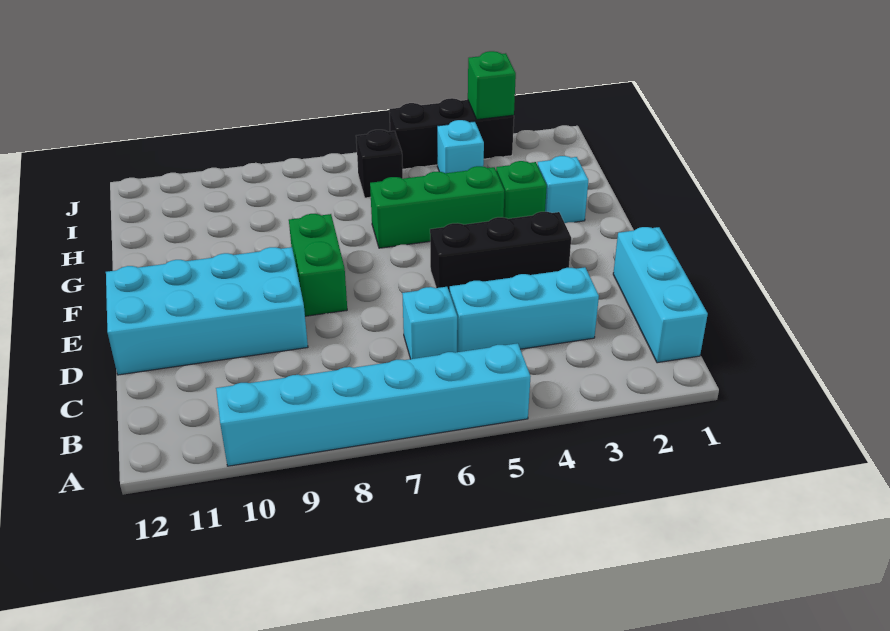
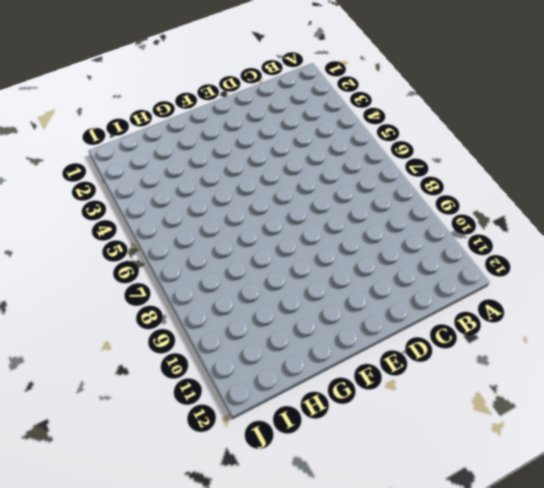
none -> cyan brick A5:A10 level 1
none -> cyan brick B1:D1 level 1
none -> cyan brick C3:C5 level 1

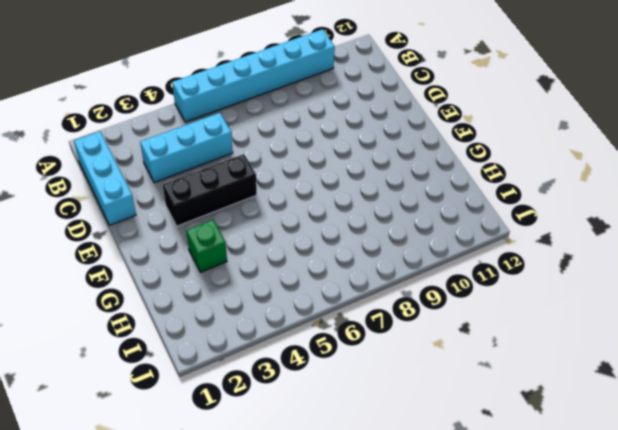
none -> cyan brick C6 level 1
none -> cyan brick D9:E12 level 1
none -> green brick E8:F8 level 1

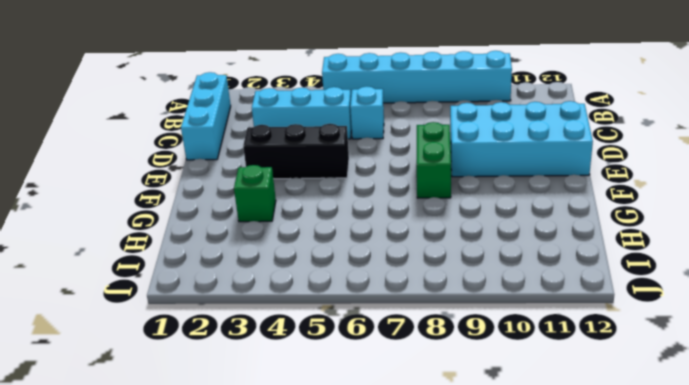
none -> cyan brick G2 level 1
none -> green brick G4:G6 level 1
none -> cyan brick I4 level 1

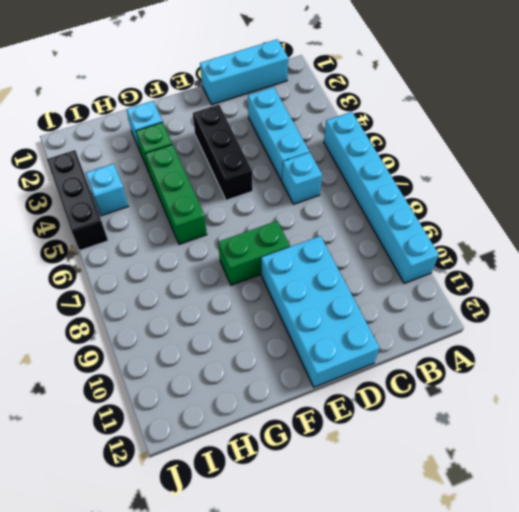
none -> black brick I6 level 1
none -> green brick J3 level 2

